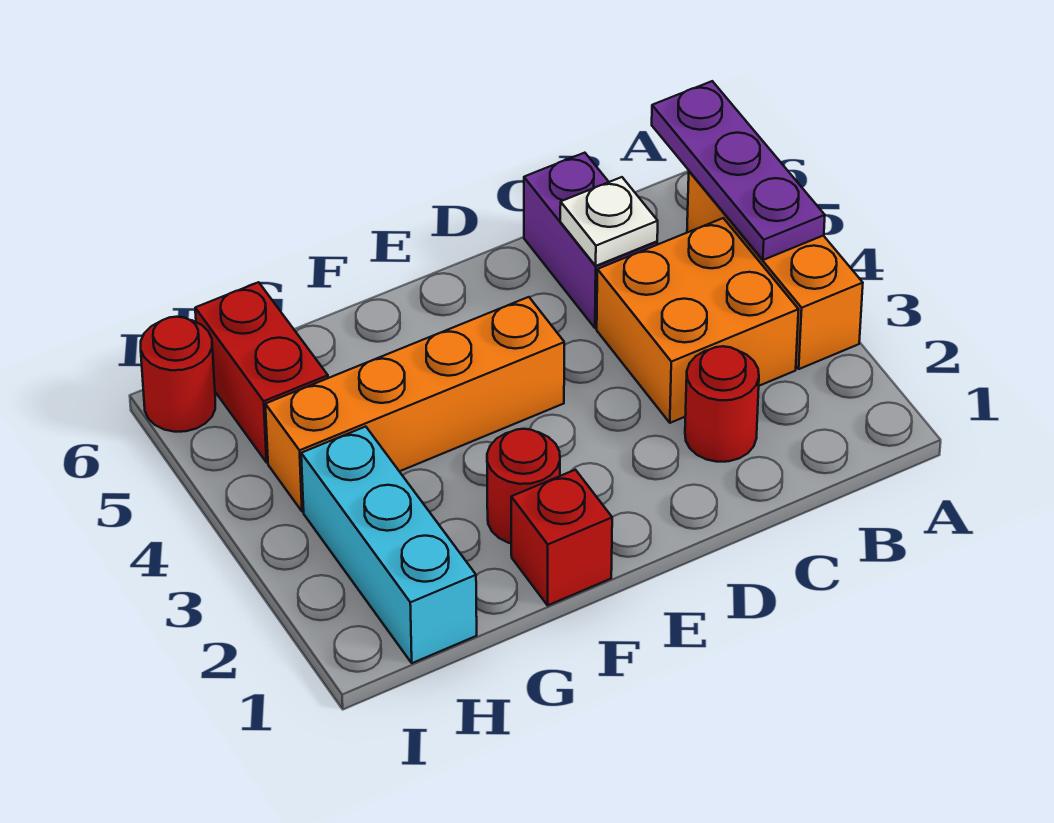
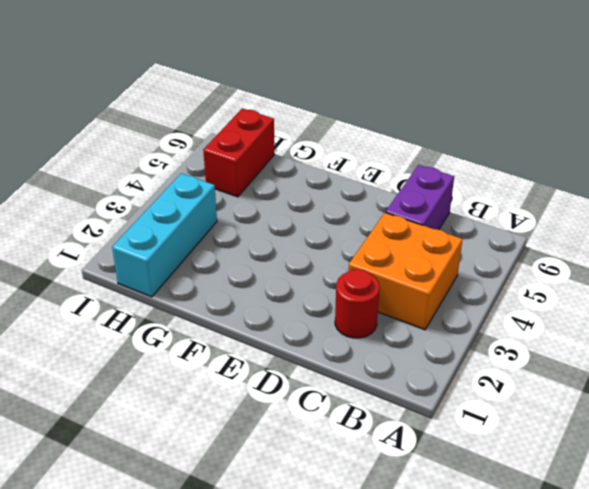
none -> orange brick A3:A5 level 1
none -> orange brick E4:H4 level 1
none -> red brick F1 level 1

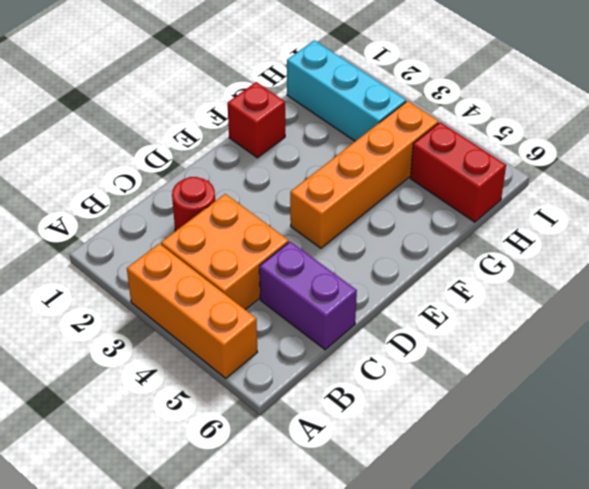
none -> red round brick F2 level 1
none -> red round brick I6 level 1
none -> purple plate A4:A6 level 2

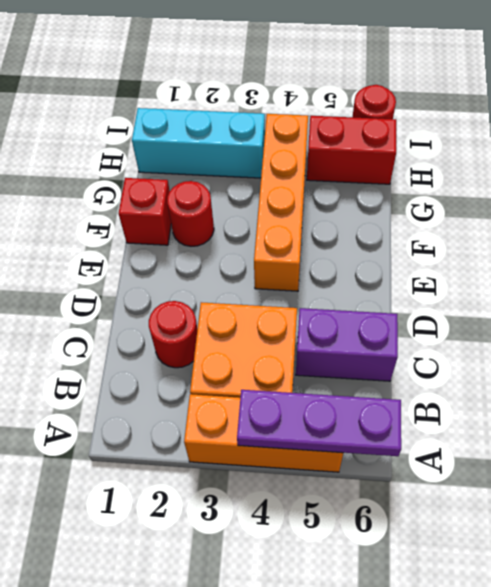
none -> white plate C5 level 2

